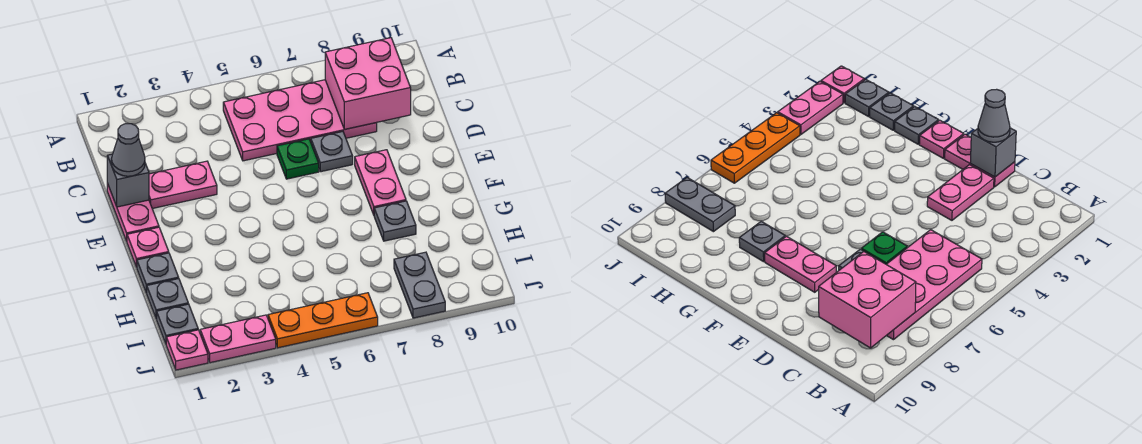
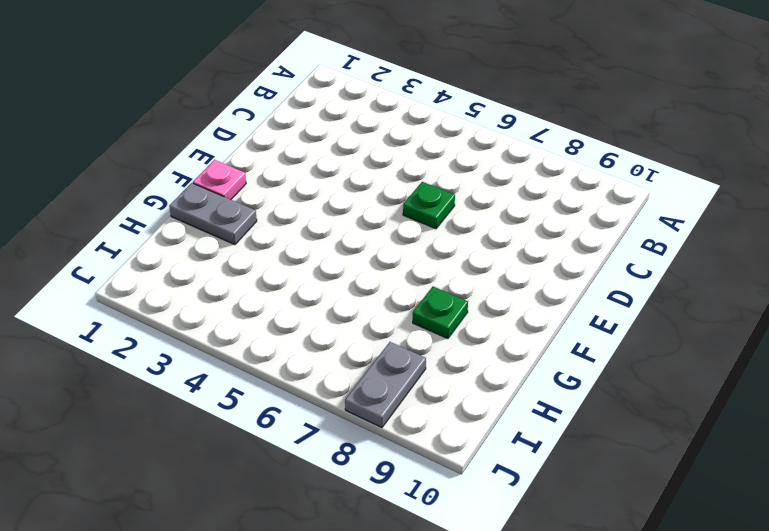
grey plate G1:G2 level 1 -> grey plate G1 level 1
green plate G8 level 1 -> grey plate G8 level 1
none -> pink plate B5:C8 level 1
none -> pink plate D1:E1 level 1
none -> pink plate D2:D3 level 1

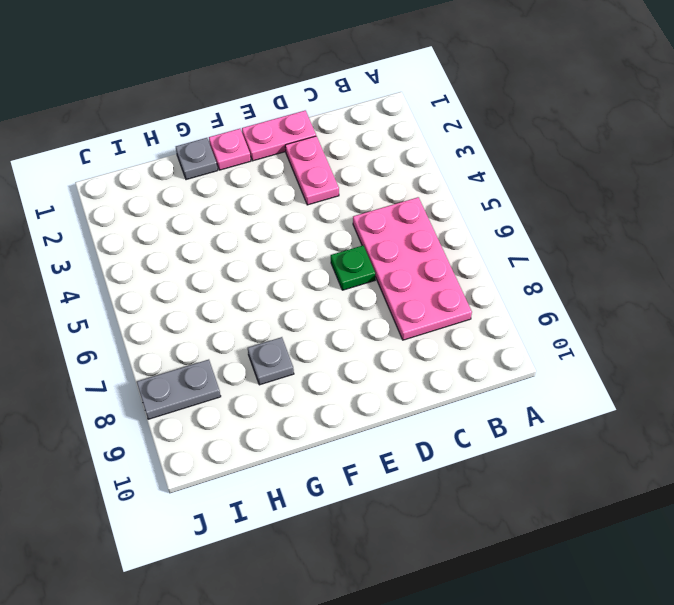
none -> grey plate D7 level 1
none -> pink plate E8:F8 level 1
none -> grey plate H1 level 1

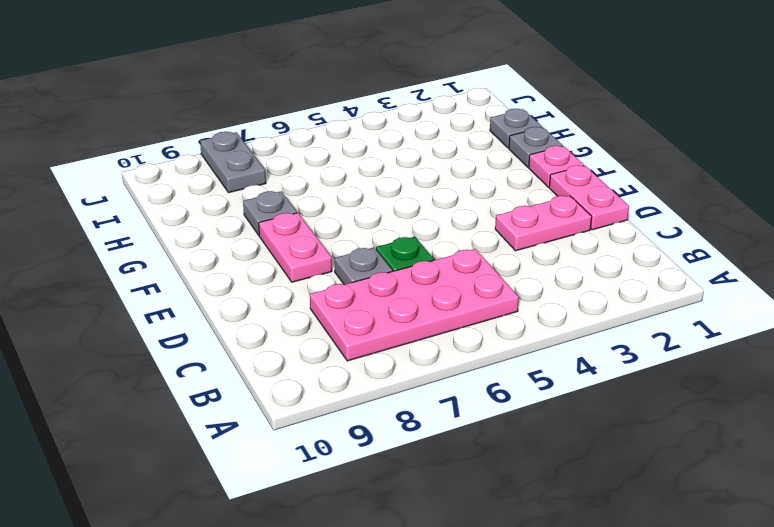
none -> grey plate I1 level 1
none -> pink plate J1 level 1
none -> pink plate J2:J3 level 1

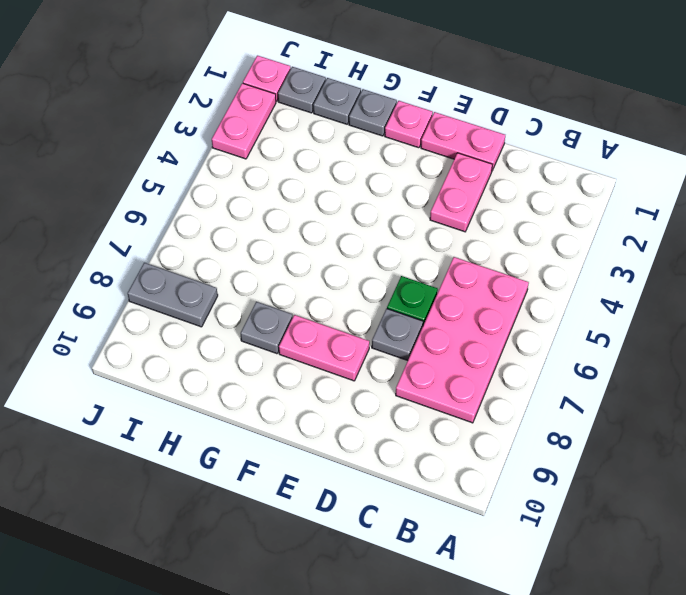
none -> orange plate J4:J6 level 1
none -> pink brick B8:C9 level 2
none -> grey brick D1 level 2

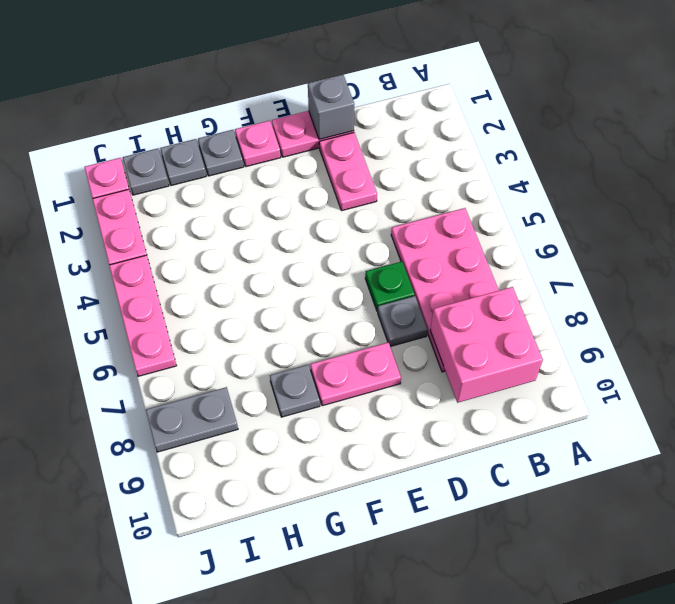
pink plate J4:J6 level 1 -> orange plate J4:J6 level 1
none -> grey cone D1 level 3

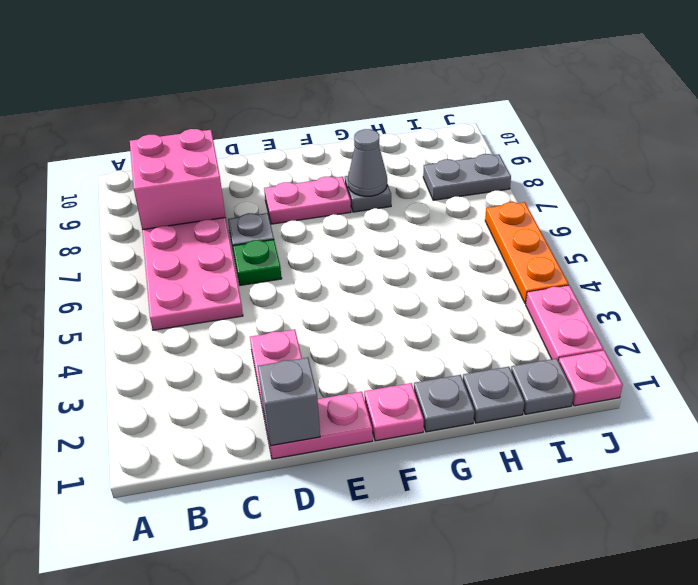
grey cone G8 level 2 -> grey cone D1 level 3

